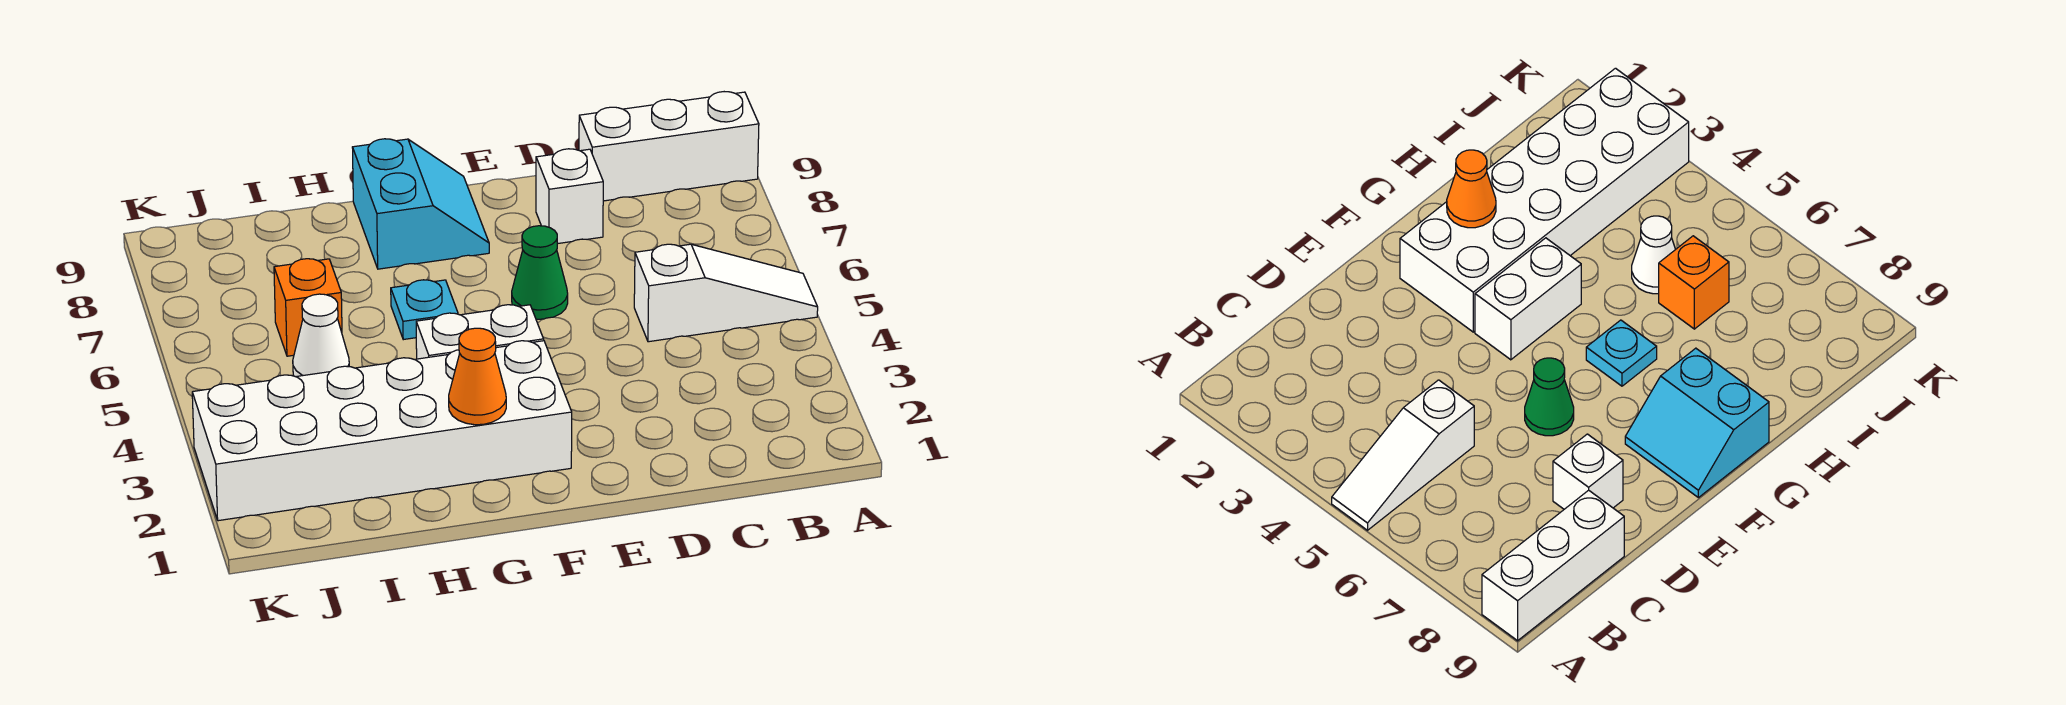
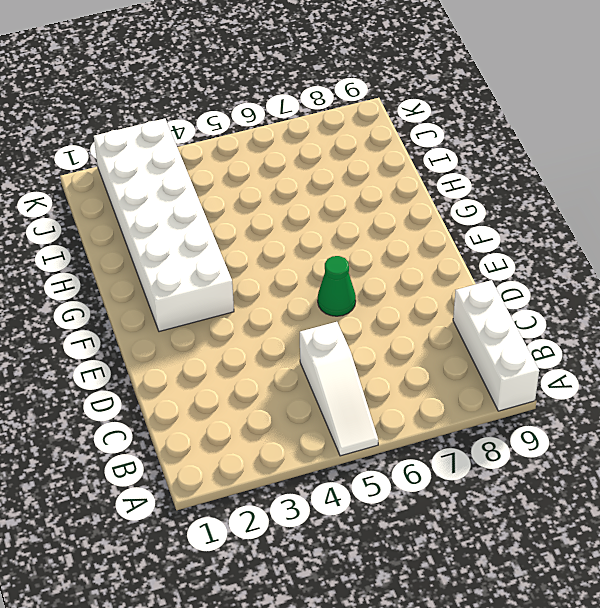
none -> white brick D8 level 1
none -> white brick F4:G4 level 1

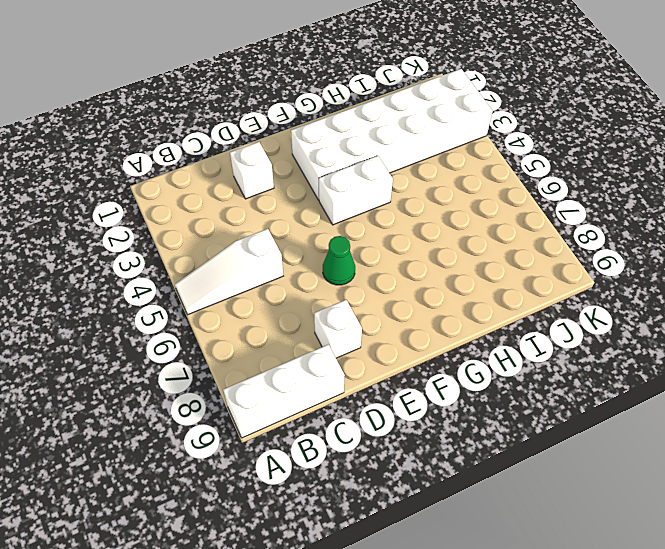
white brick D2 level 1 -> none
none -> cyan slope F8:G9 level 1 top G
none -> cyan plate G6 level 1

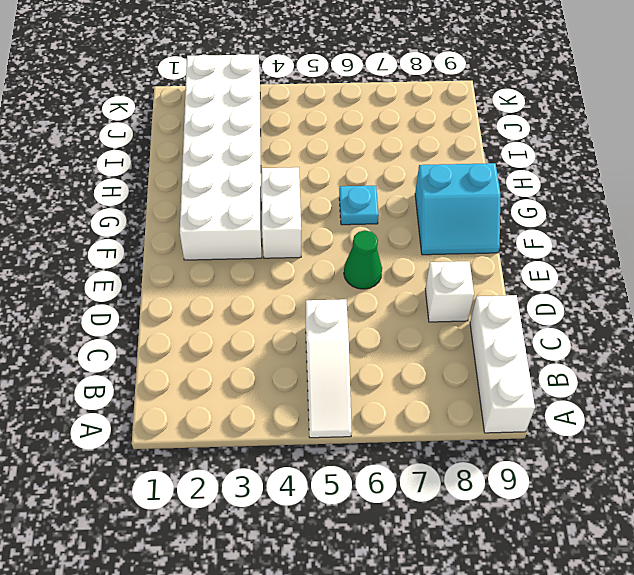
none -> white cone I5 level 1
none -> orange brick I6 level 1

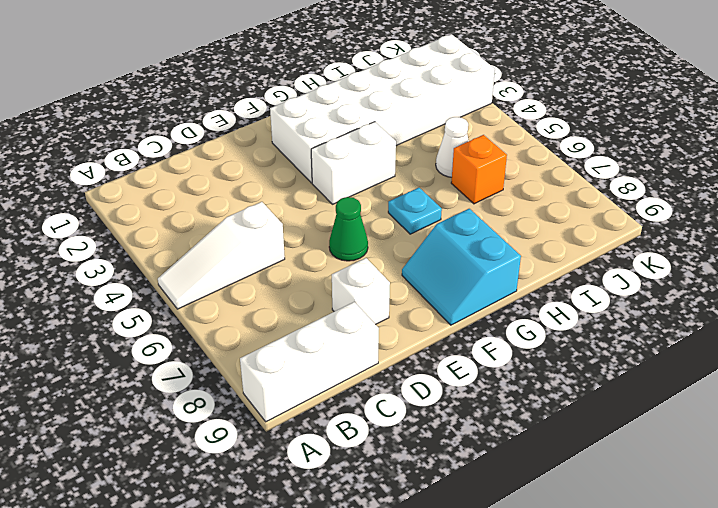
none -> orange cone G2 level 2

